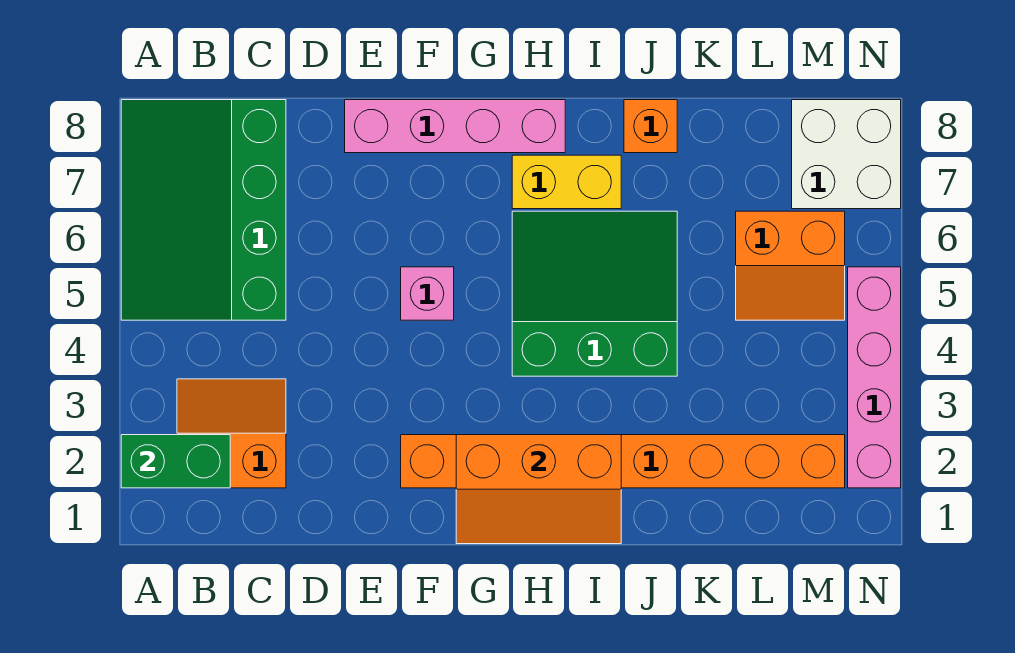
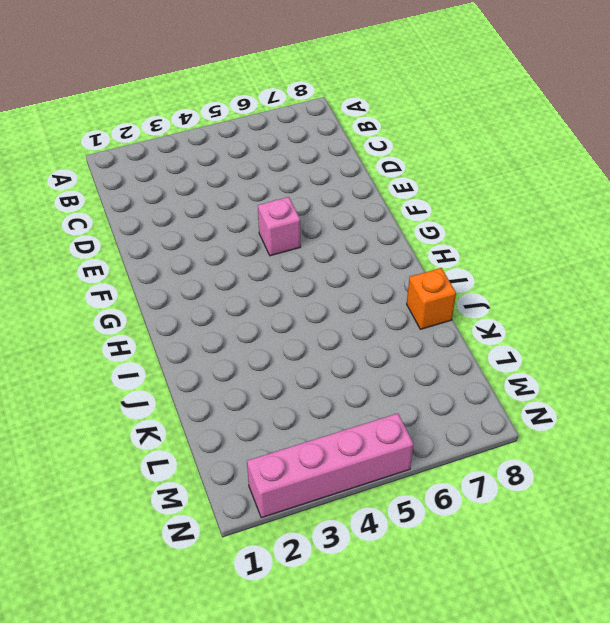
none -> green slope A5:C8 level 1 top C
none -> orange slope B2:C3 level 1 top 2
none -> pink brick E8:H8 level 1

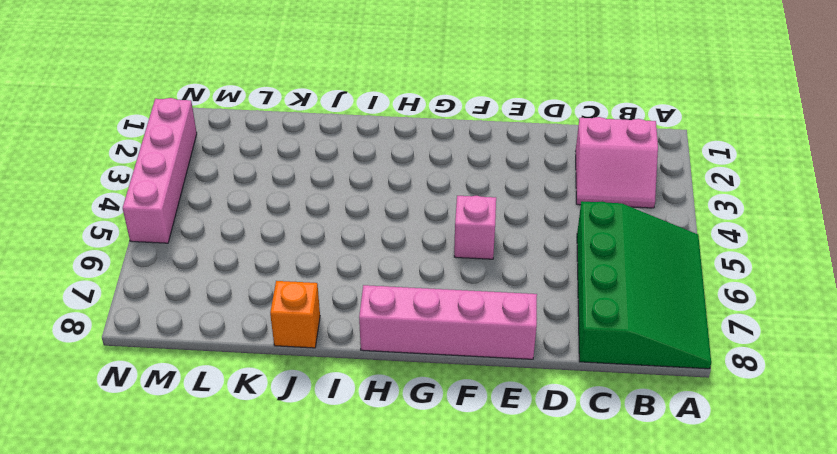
pink slope B2:C3 level 1 top 2 -> orange slope B2:C3 level 1 top 2
none -> orange brick F2:M2 level 1
none -> green slope H4:J6 level 1 top 4
none -> yellow brick H7:I7 level 1

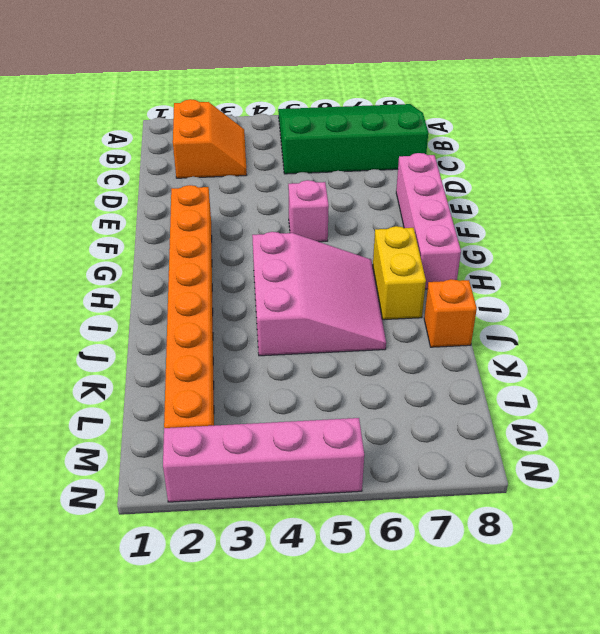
pink slope H4:J6 level 1 top 4 -> green slope H4:J6 level 1 top 4
none -> orange slope L5:M6 level 1 top 6
none -> white brick M7:N8 level 1
none -> green brick A2:B2 level 2

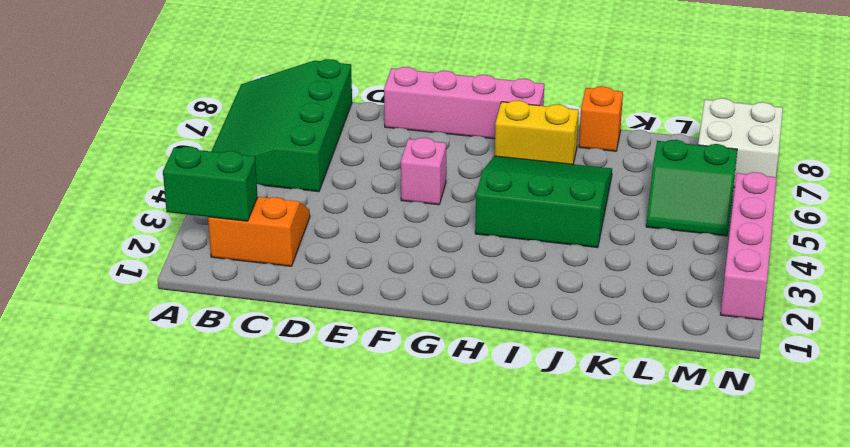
green slope L5:M6 level 1 top 6 -> orange slope L5:M6 level 1 top 6
none -> orange brick F2:M2 level 1
none -> orange slope G1:I2 level 2 top 2

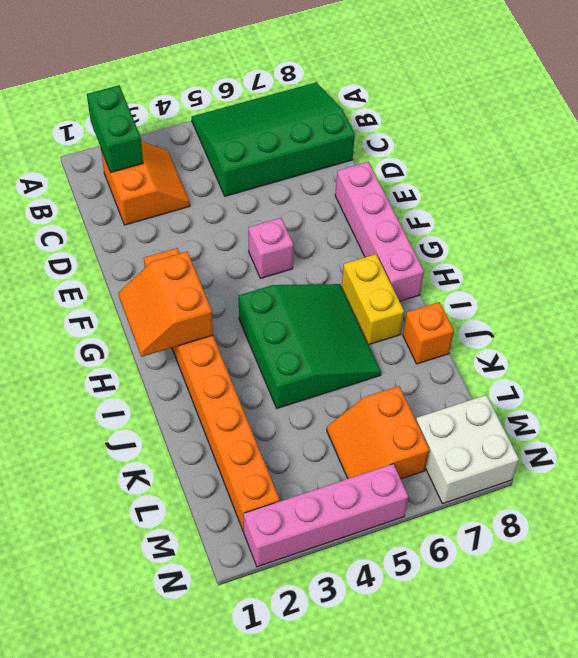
orange slope G1:H2 level 2 top 2 -> orange slope G1:I2 level 2 top 2

